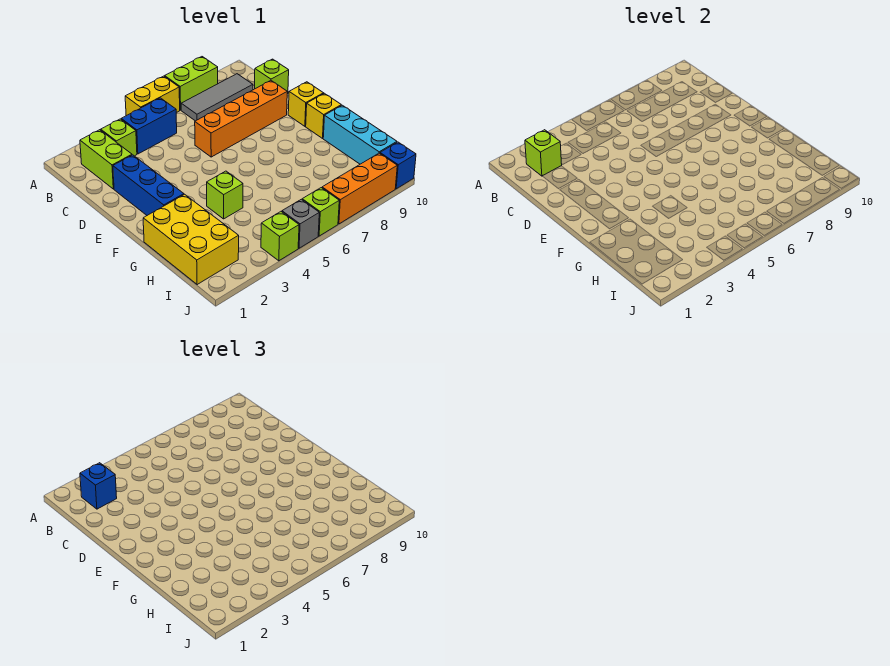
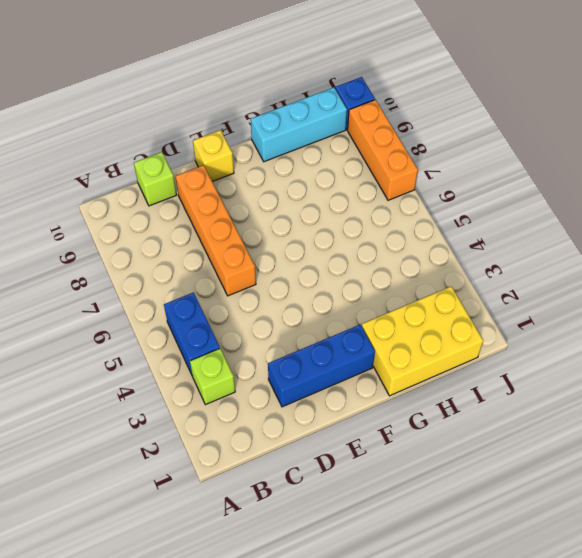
none -> yellow brick A5:A6 level 1
none -> lime brick A7:A8 level 1
none -> lime brick B2:C2 level 1

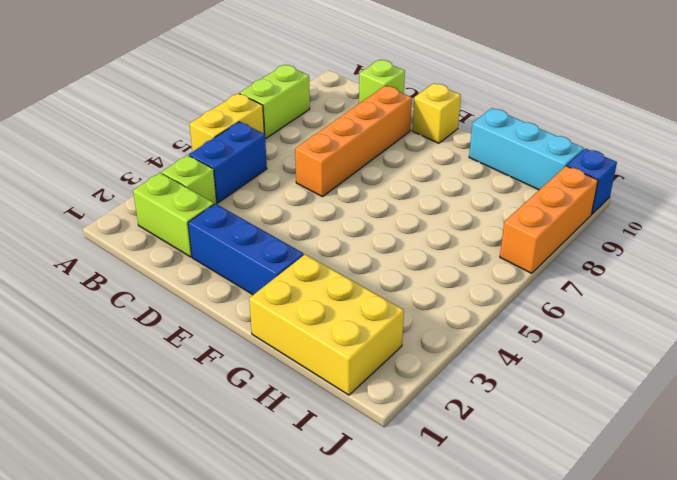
none -> grey tile B7:B9 level 1
none -> yellow brick F10 level 1
none -> lime brick G4 level 1

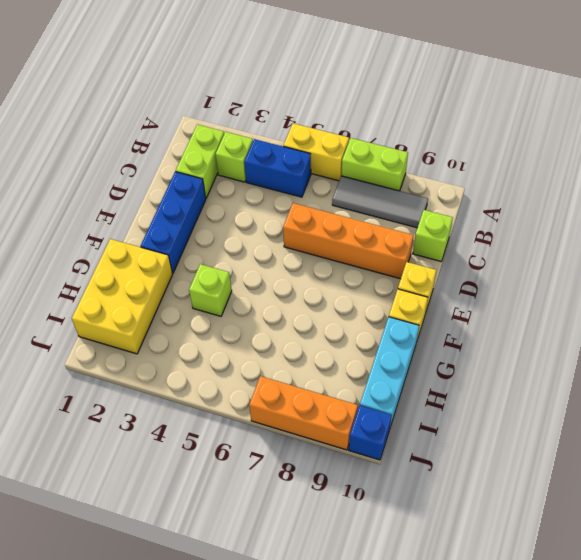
none -> lime brick J4 level 1
none -> grey brick J5 level 1
none -> lime brick J6 level 1

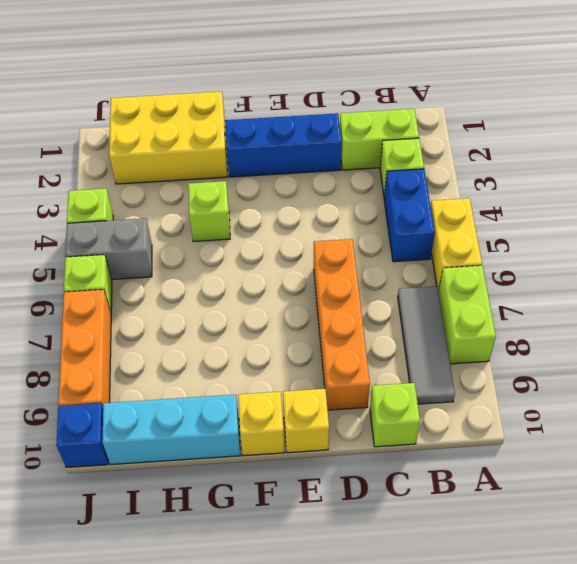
grey brick I5:J5 level 1 -> grey brick J5 level 1
none -> lime brick B2 level 2
none -> blue brick B2 level 3

